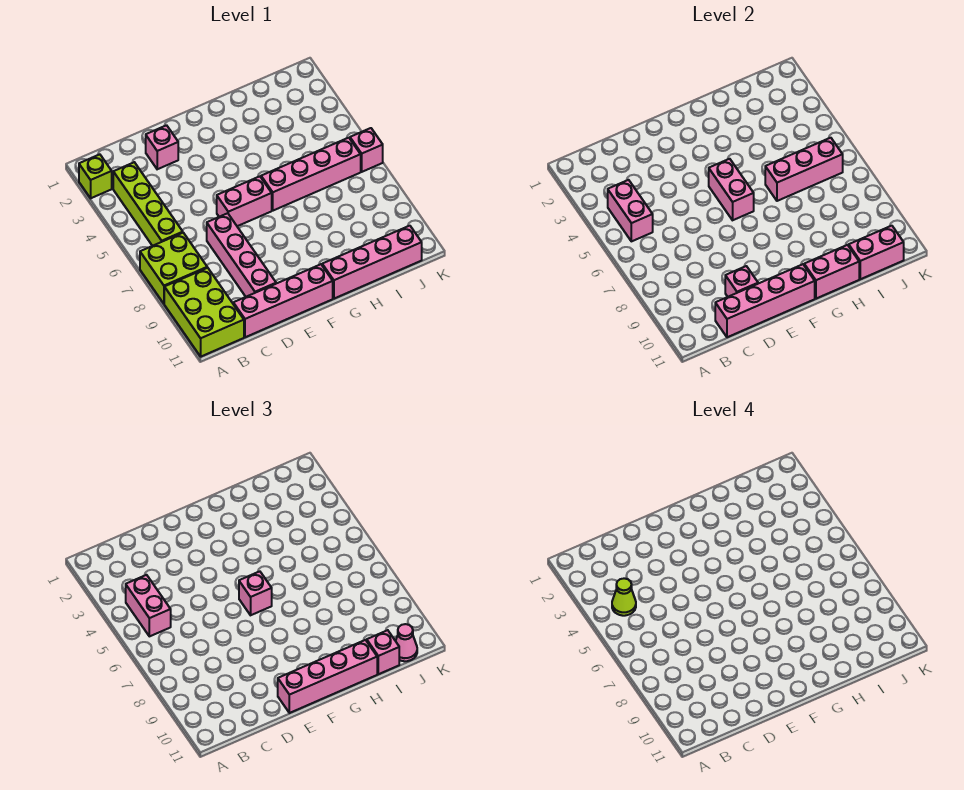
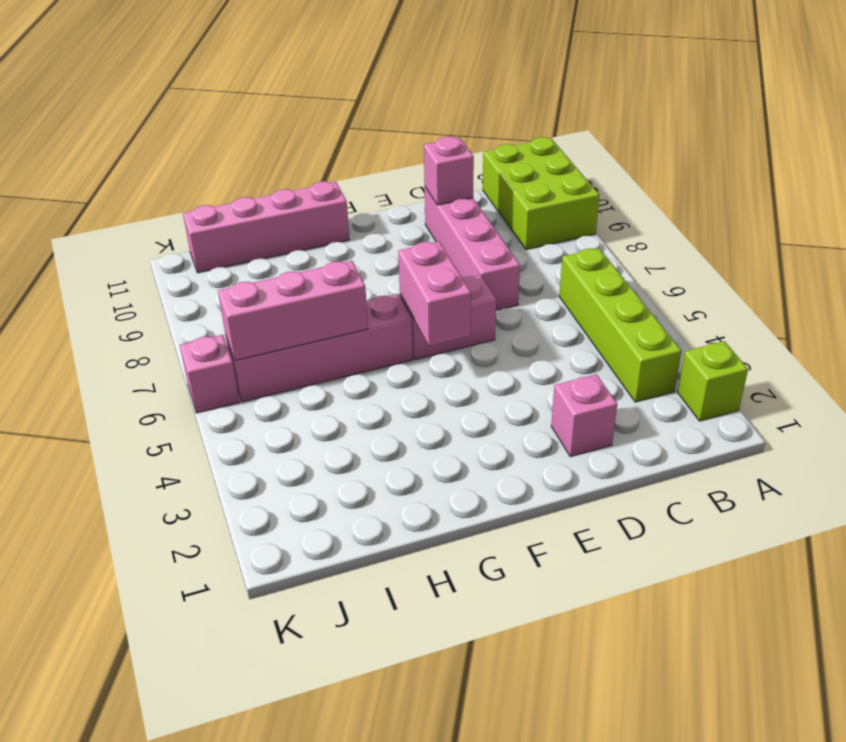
none -> lime brick A7:B8 level 1
none -> pink brick C11:F11 level 1
none -> pink brick B4:B5 level 2

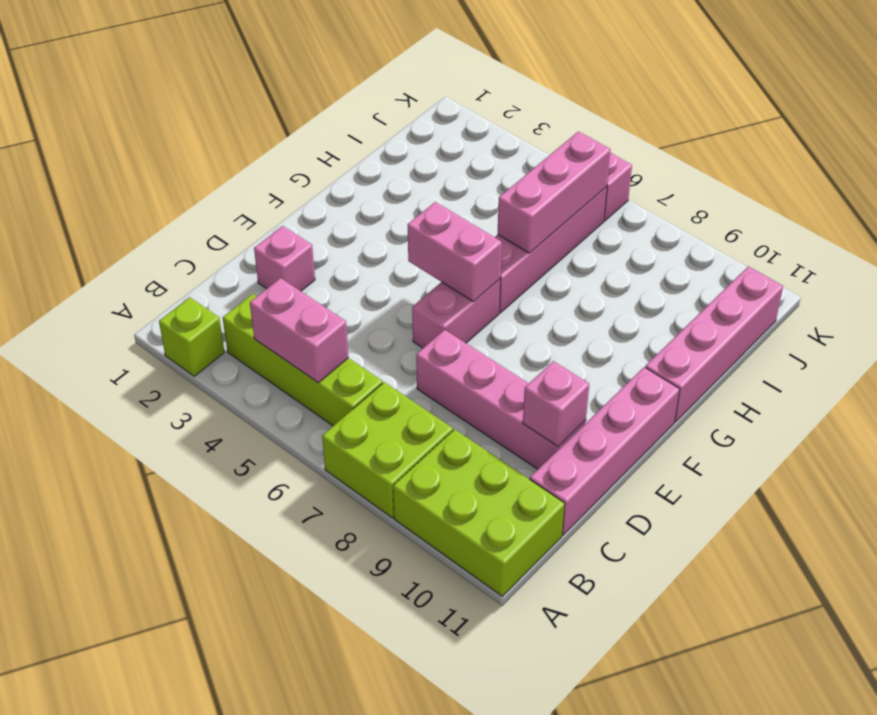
none -> pink brick C11:F11 level 2
none -> pink brick G11:H11 level 2
none -> pink brick I11:J11 level 2

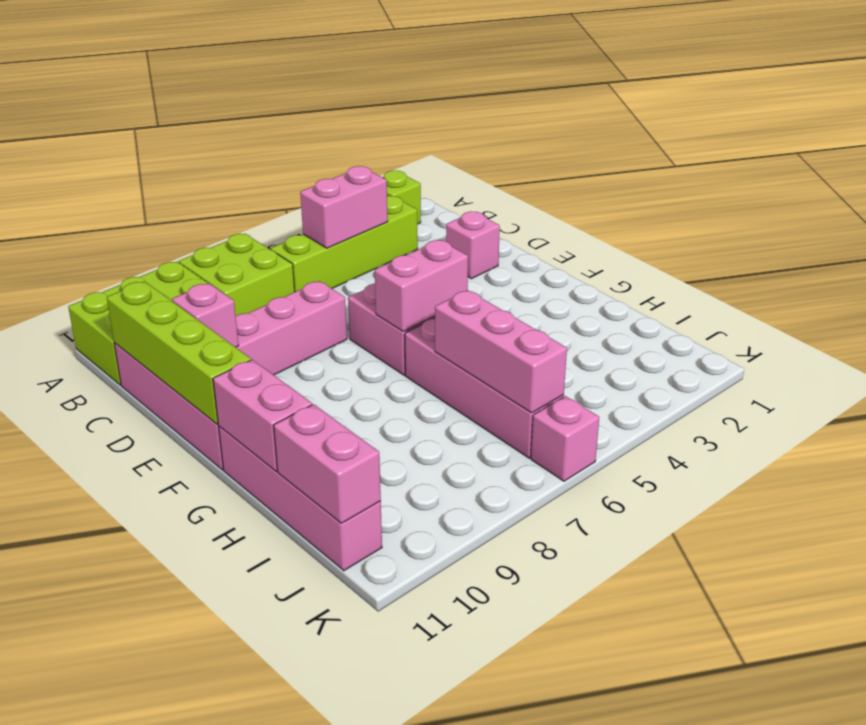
lime brick C11:F11 level 2 -> pink brick C11:F11 level 2
none -> pink brick B4:B5 level 3
none -> pink brick E11:H11 level 3
none -> pink brick F6 level 3

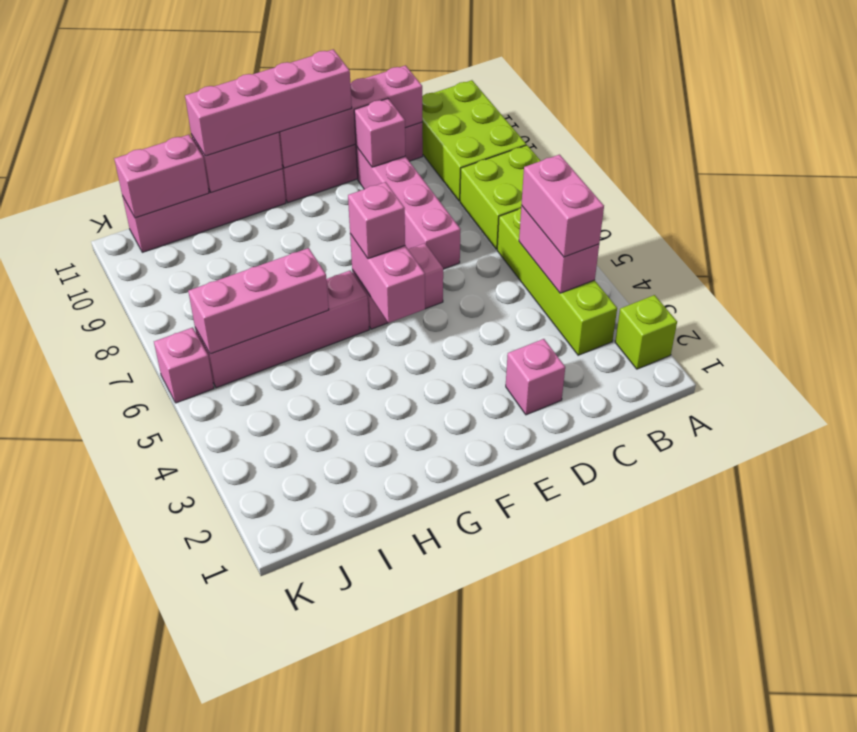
none -> pink brick I11 level 3
none -> pink cone J11 level 3
none -> lime cone B4 level 4

